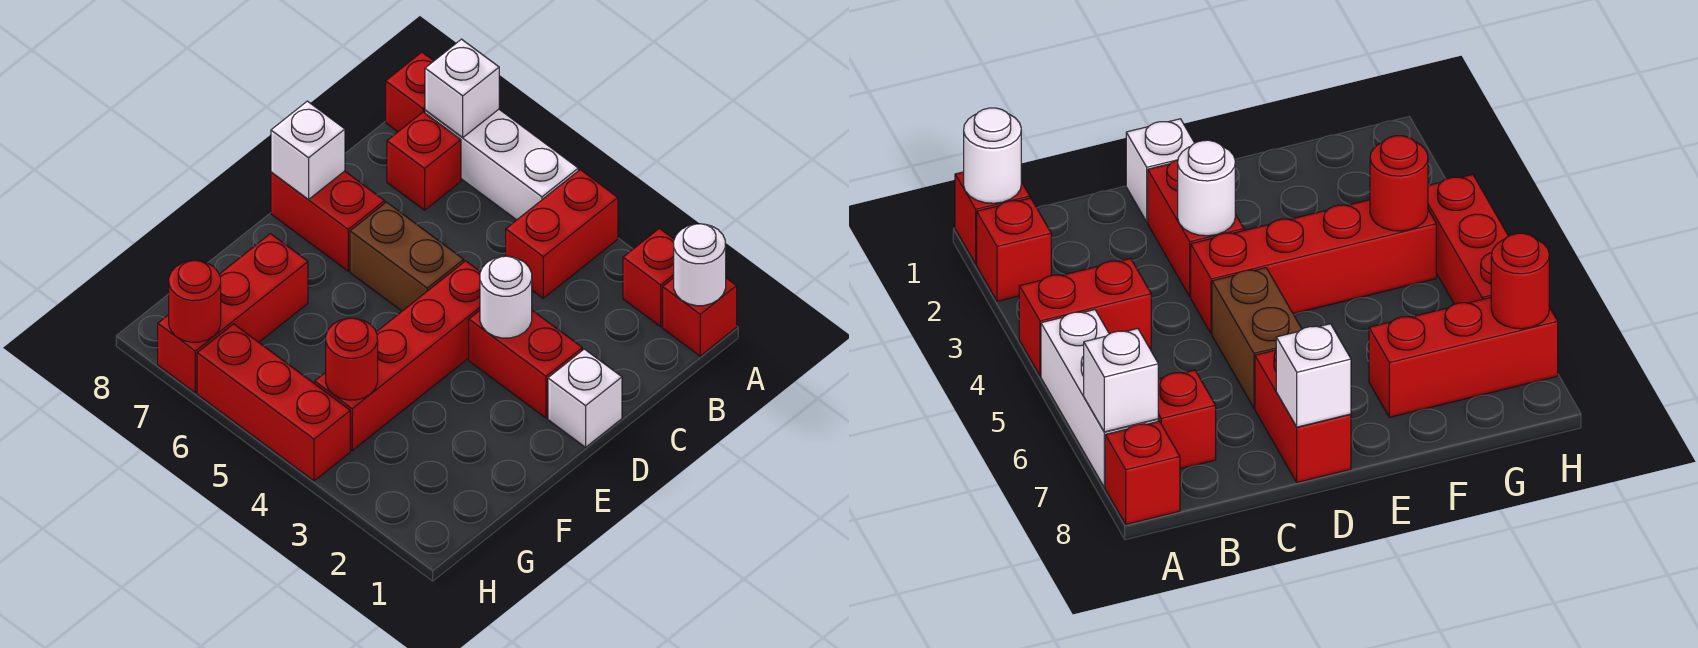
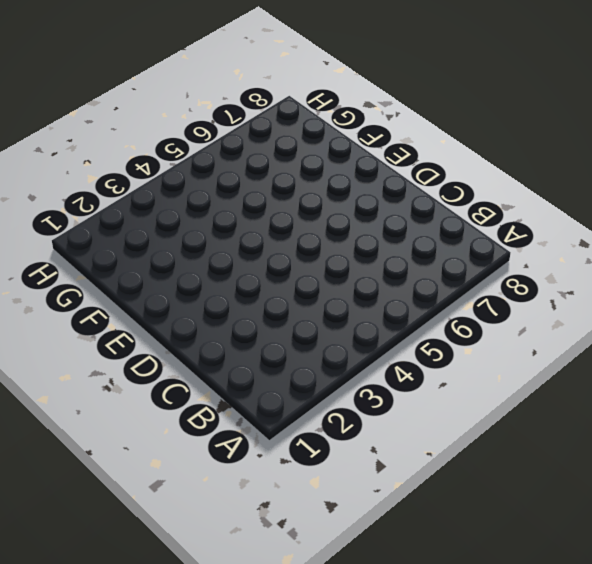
none -> red brick A1 level 1
none -> red brick A2 level 1
none -> red brick A4:B4 level 1

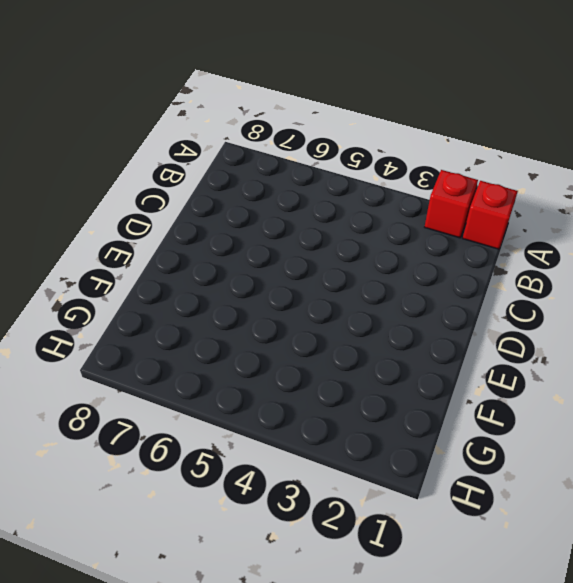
none -> red brick A4:B4 level 1
none -> white brick A5:A7 level 1
none -> red brick A8 level 1

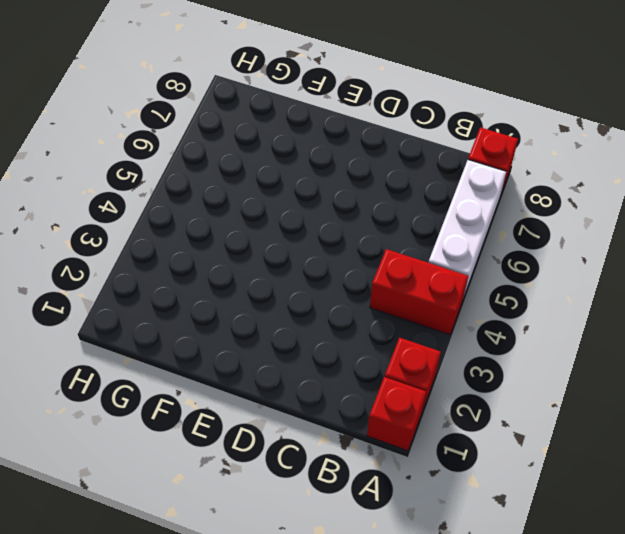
none -> red brick B7 level 1
none -> white brick D1 level 1
none -> red brick D2:D3 level 1

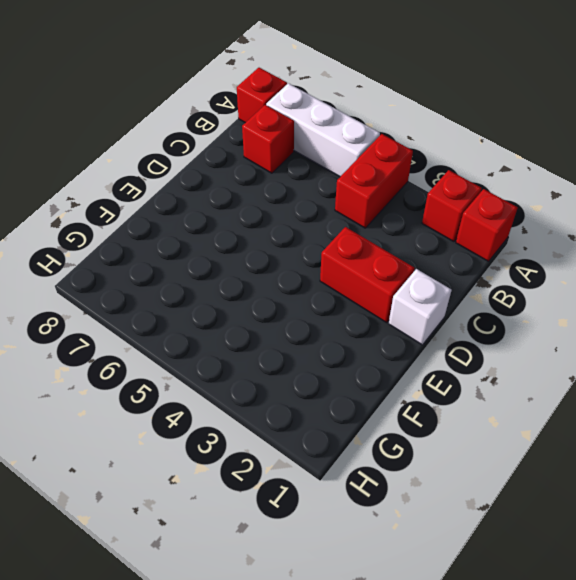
none -> red brick D4:G4 level 1
none -> brown brick D5:D6 level 1
none -> red brick D7:D8 level 1

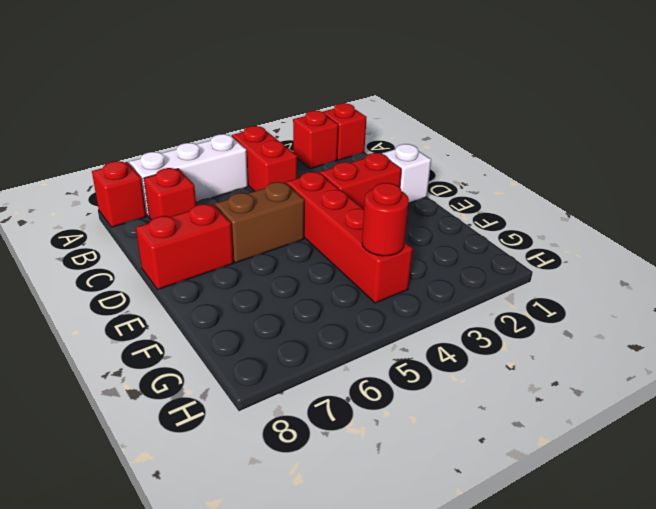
none -> red brick F7:H7 level 1
none -> red brick H4:H6 level 1
none -> white round brick A1 level 2

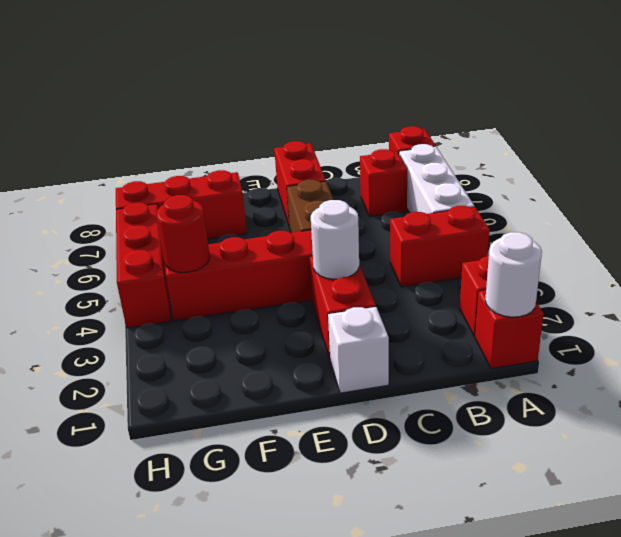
none -> white brick A7 level 2
none -> white brick D8 level 2
none -> red round brick H7 level 2

